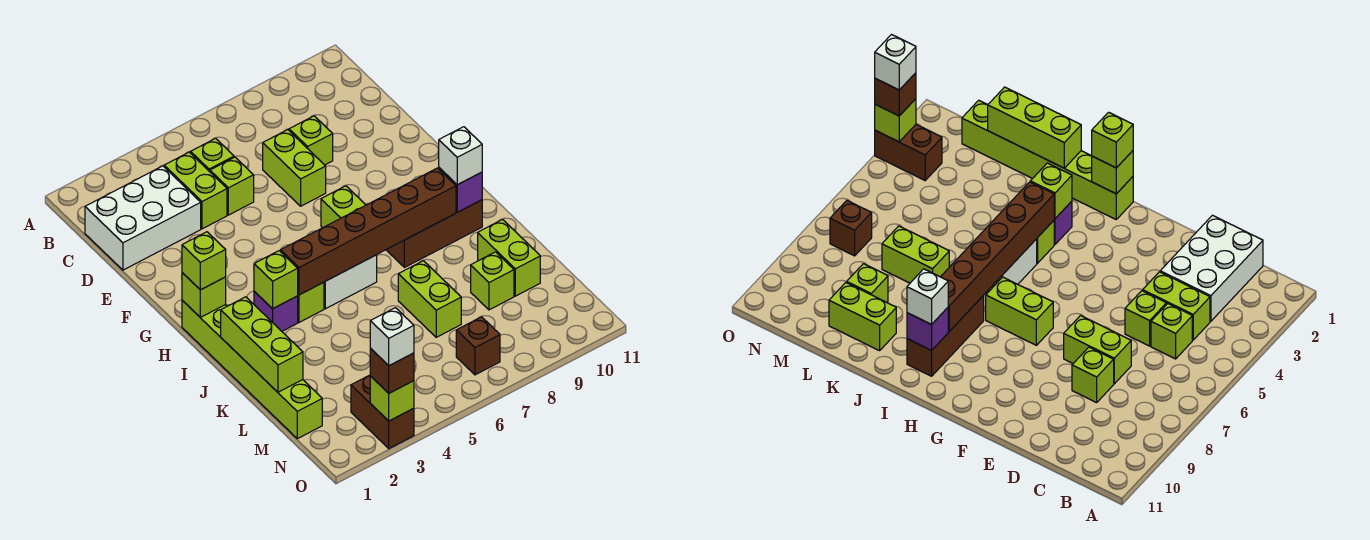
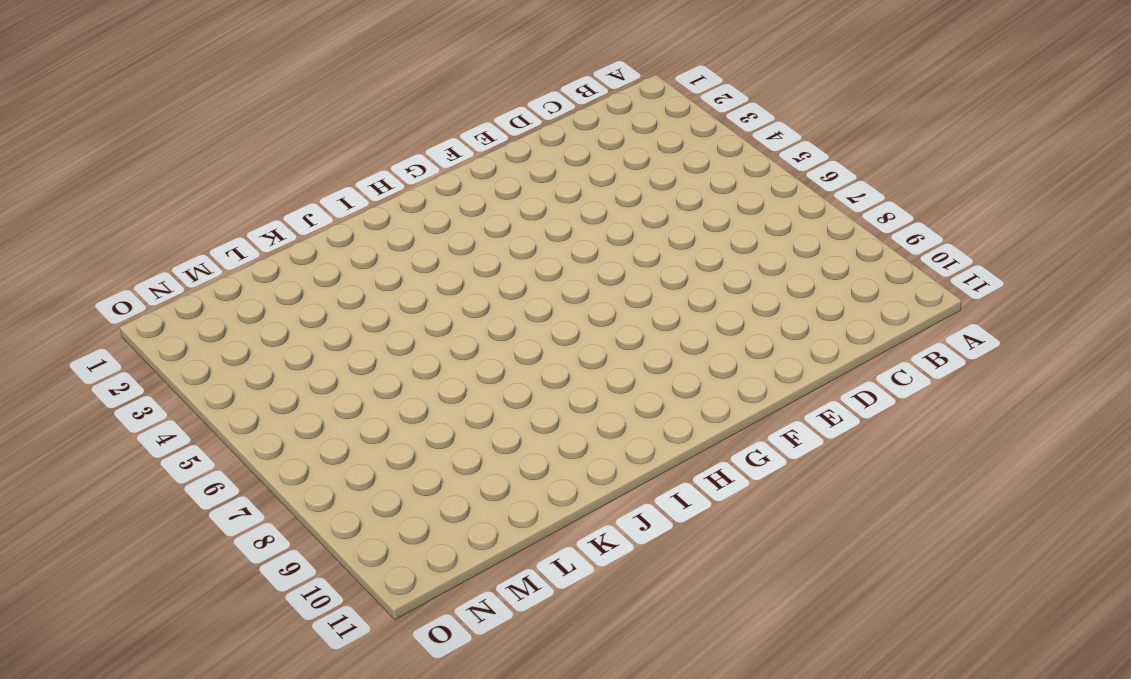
none -> white brick C1:D3 level 1
none -> lime brick C4:D4 level 1
none -> lime brick C5 level 1

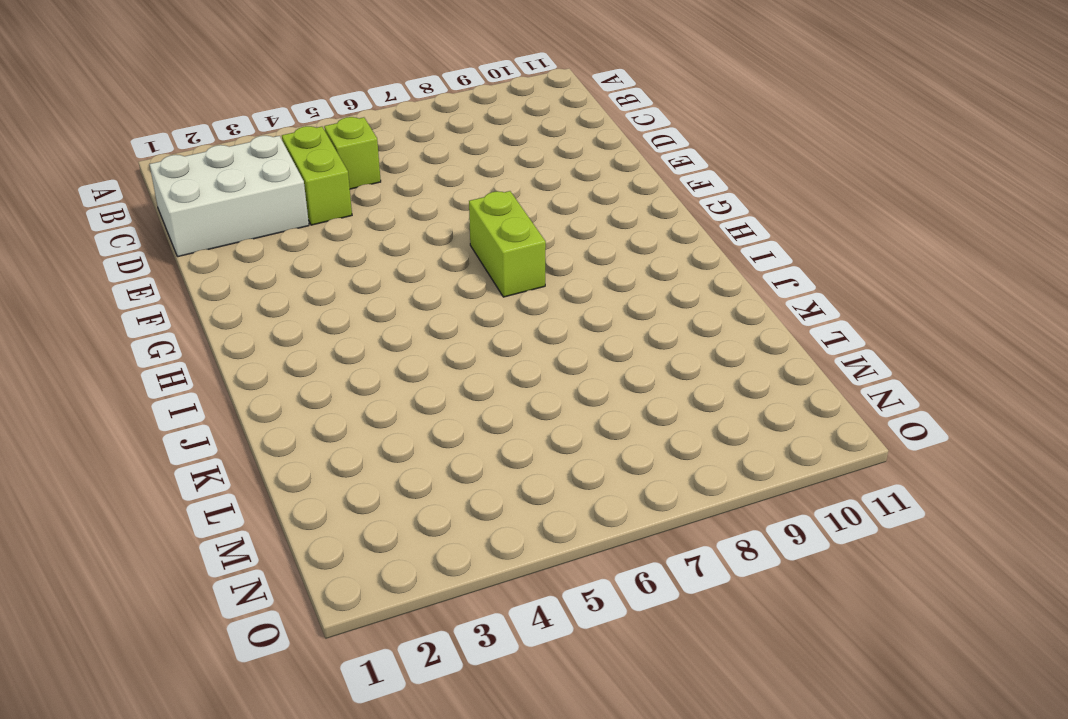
none -> lime brick D5 level 1
none -> lime brick D7:E7 level 1
none -> lime brick D8 level 1

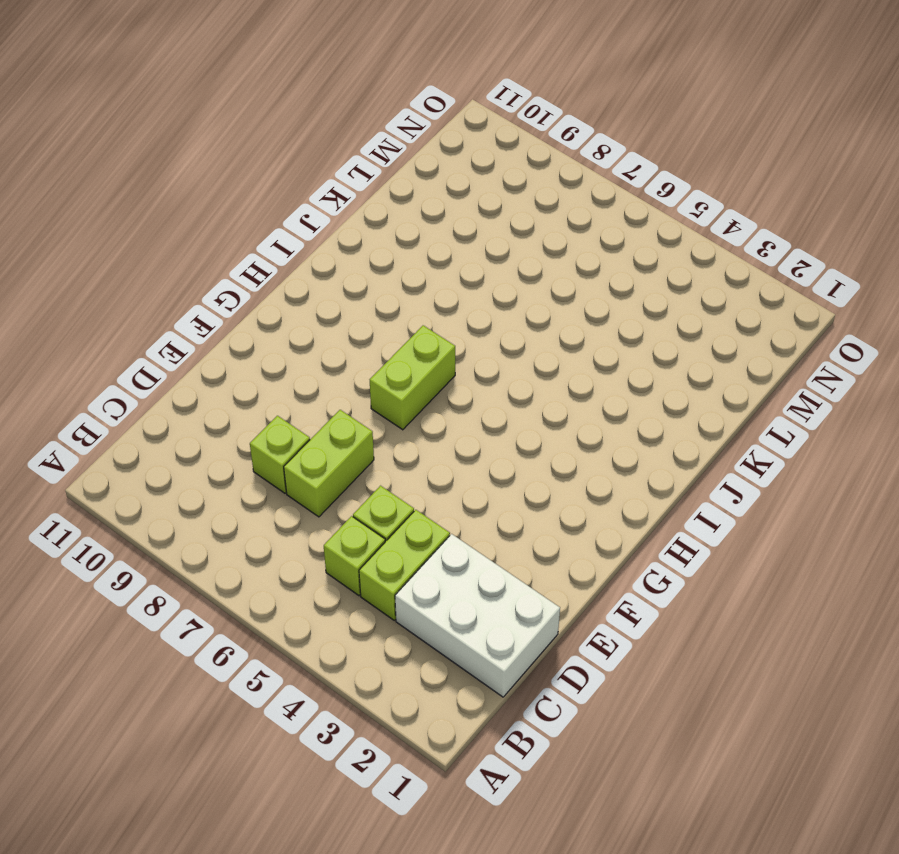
none -> lime brick H1:M1 level 1
none -> purple brick I3 level 1
none -> lime brick I4 level 1

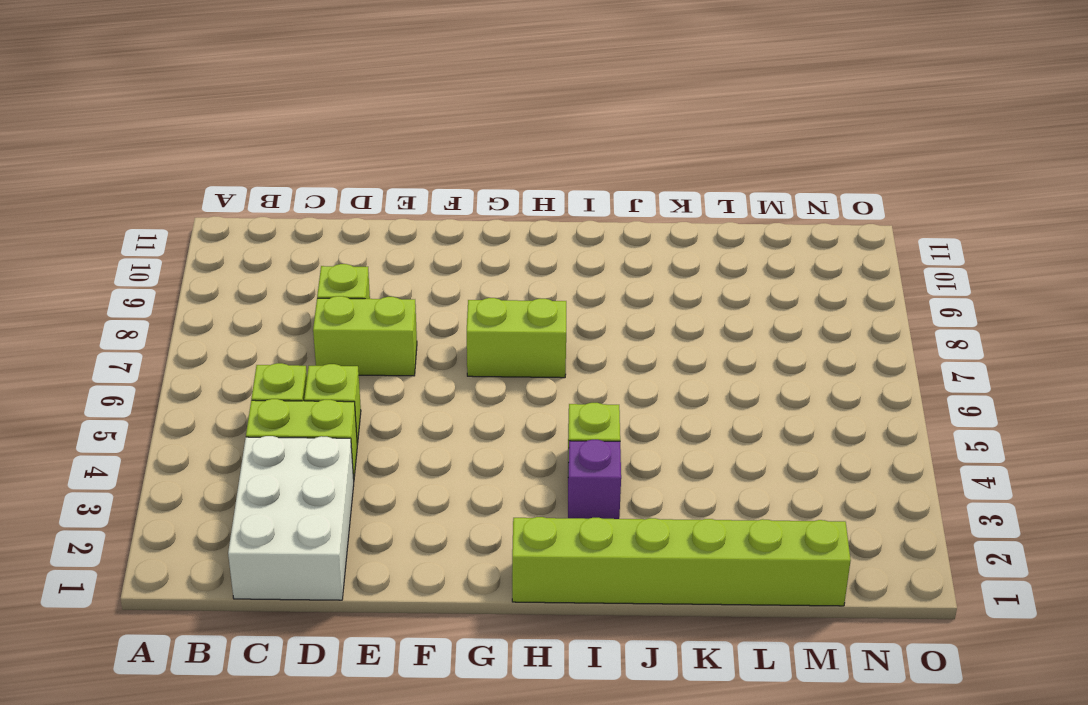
none -> white brick I5:I6 level 1
none -> brown brick I8:I10 level 1
none -> lime brick K7:L7 level 1

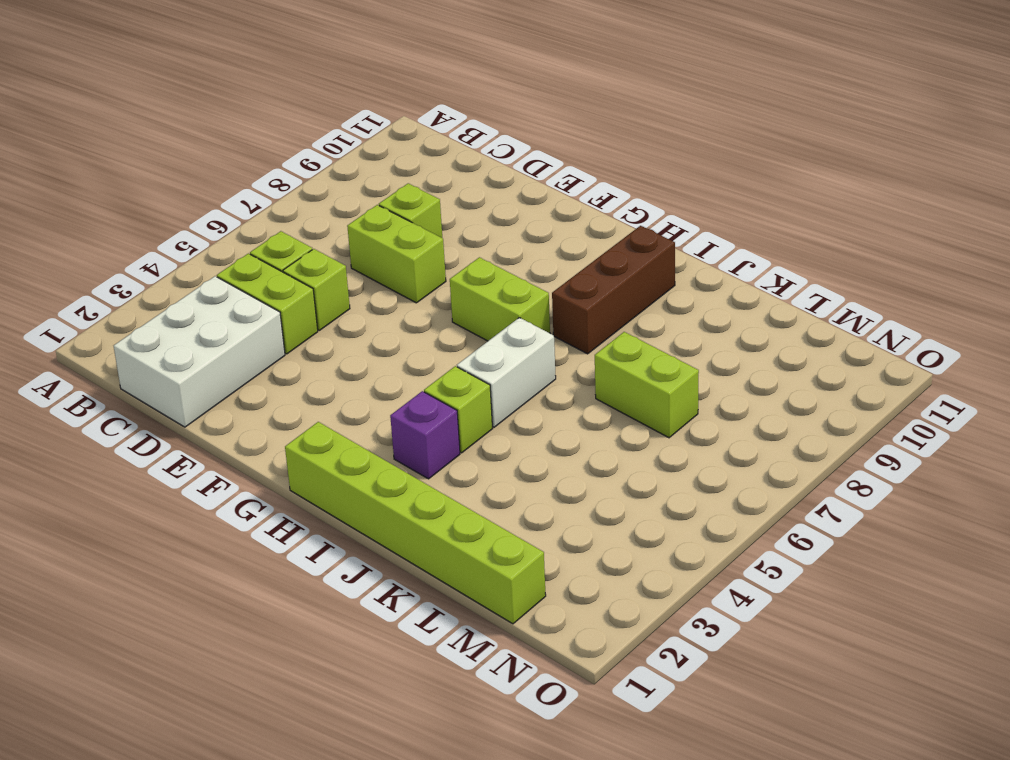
none -> lime brick K10:L10 level 1
none -> lime brick L9 level 1
none -> brown brick N3:O3 level 1

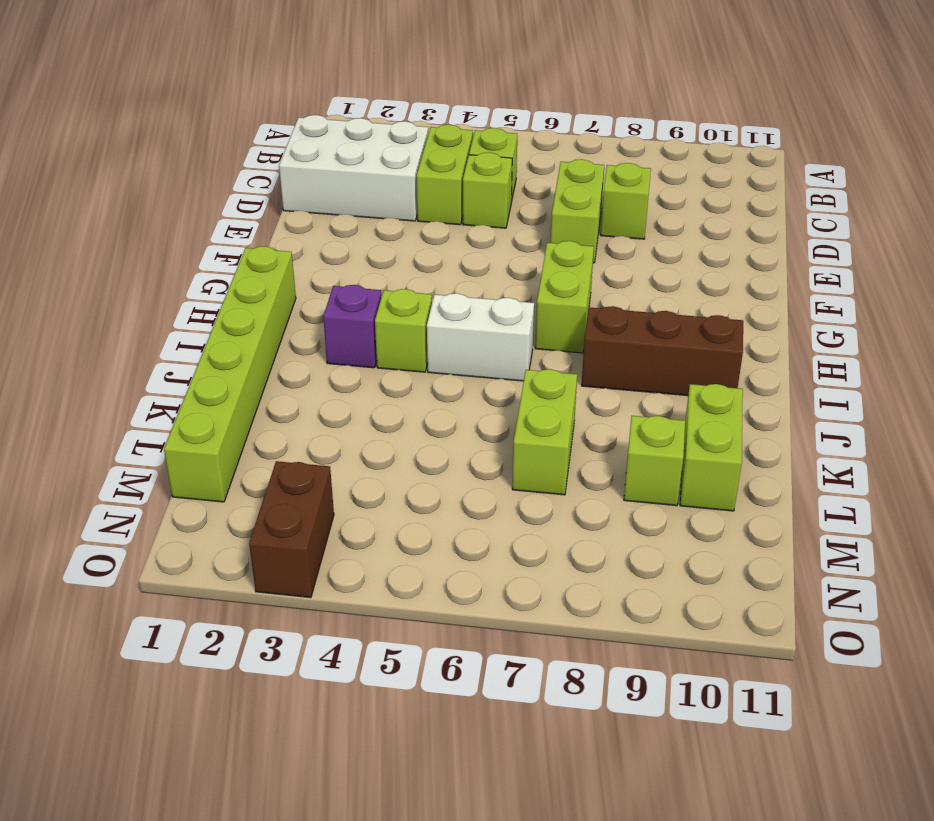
none -> brown brick N7 level 1
none -> lime brick H1 level 2
none -> lime brick I3 level 2

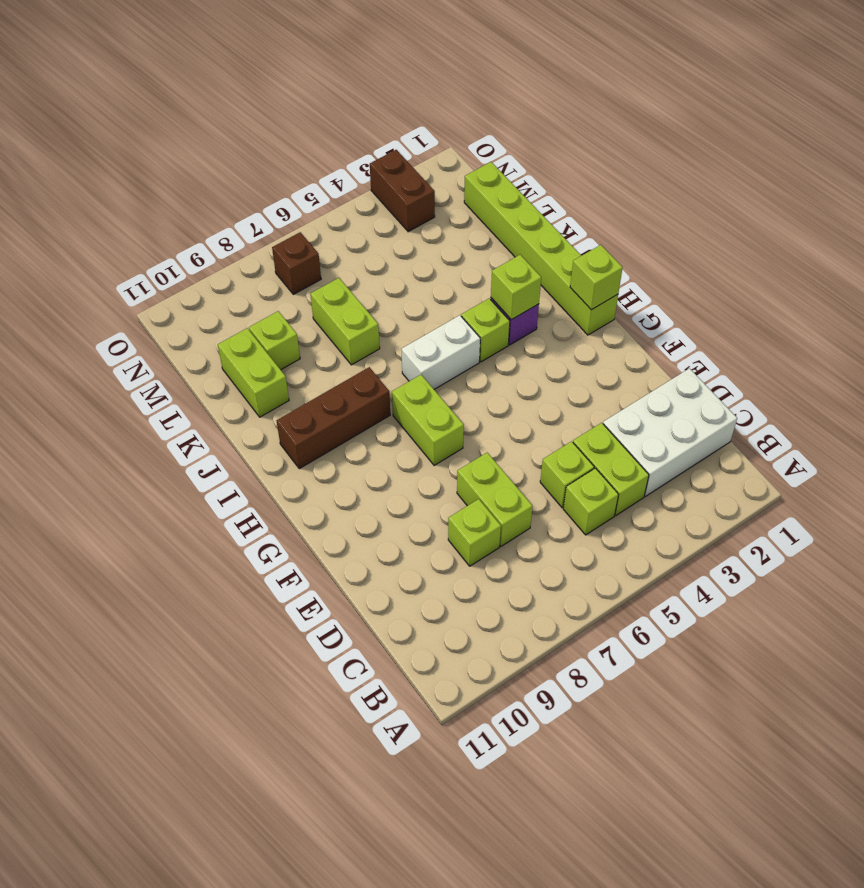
none -> brown brick I4:I9 level 2
none -> purple brick I10 level 2
none -> lime brick J1:L1 level 2

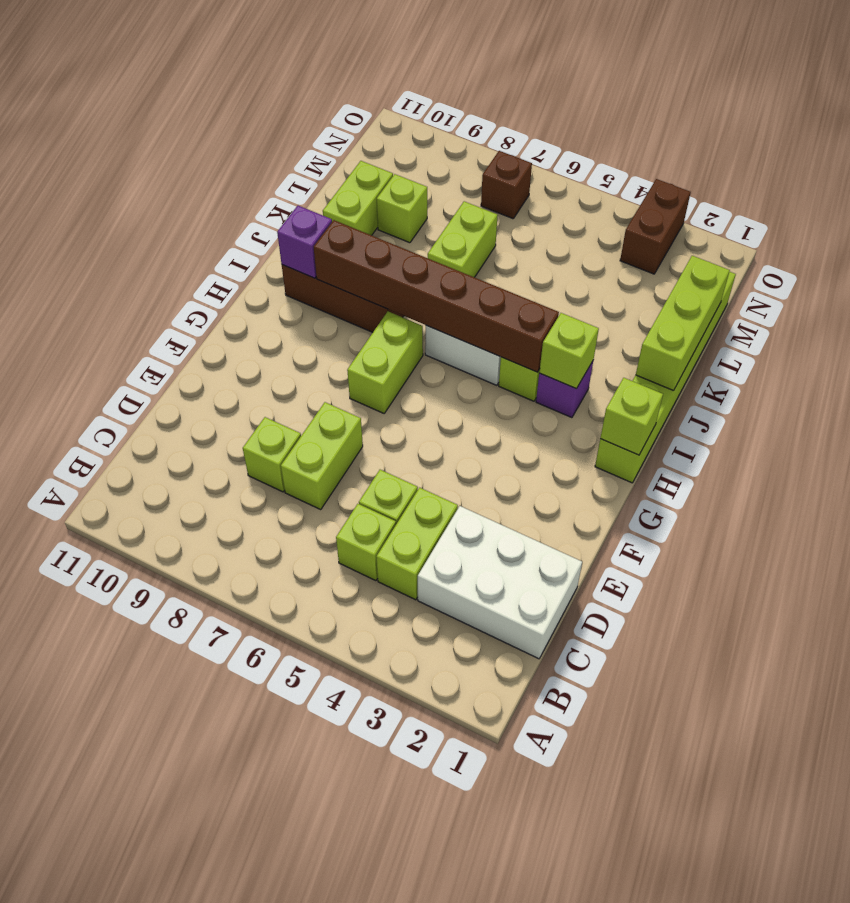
none -> lime brick O3 level 2
none -> lime brick H1 level 3
none -> white brick I10 level 3

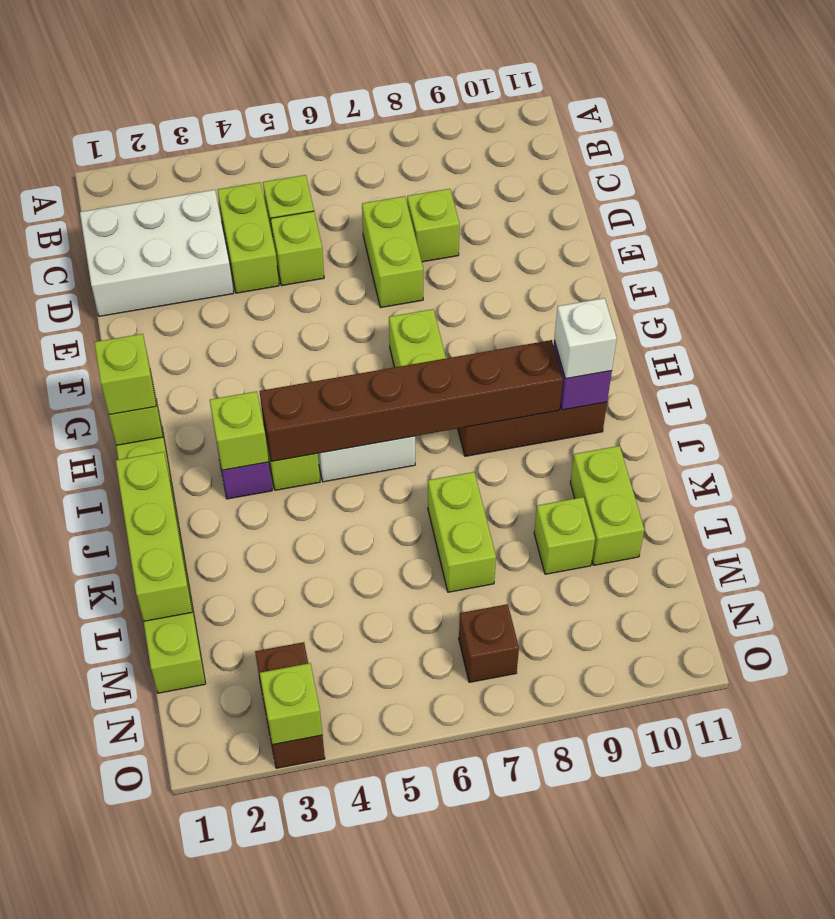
none -> brown brick O3 level 3
none -> white brick O3 level 4

